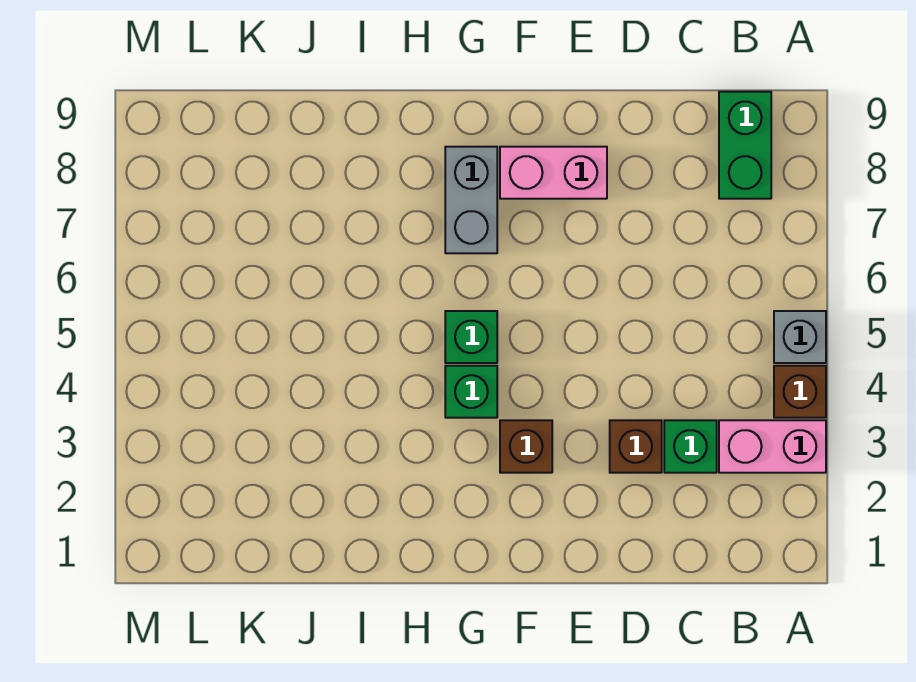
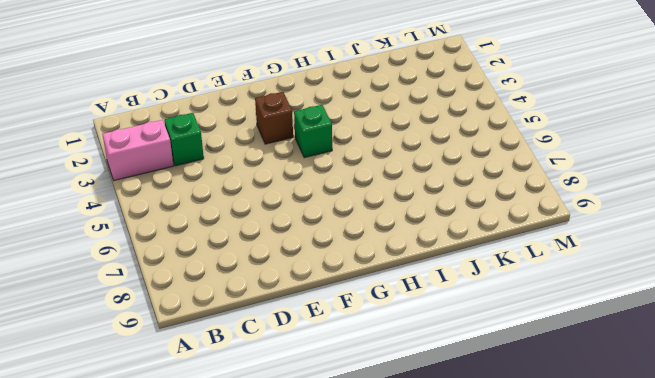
none -> brown brick A4 level 1
none -> grey brick A5 level 1

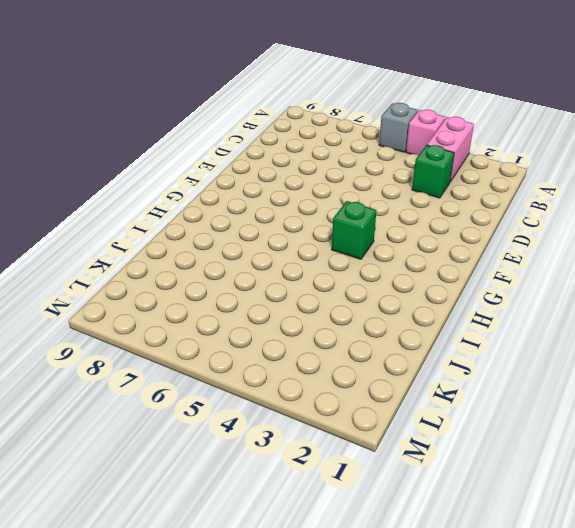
pink brick A4 level 1 -> brown brick A4 level 1
none -> green brick B8:B9 level 1
none -> brown brick D3 level 1

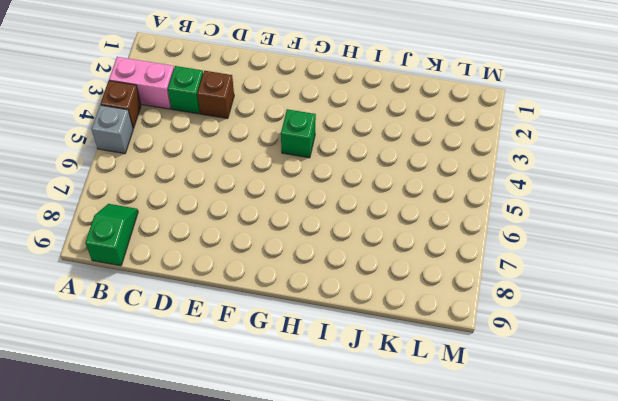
green slope B8:B9 level 1 top 9 -> green brick B8:B9 level 1
none -> pink brick E8:F8 level 1
none -> brown brick F3 level 1

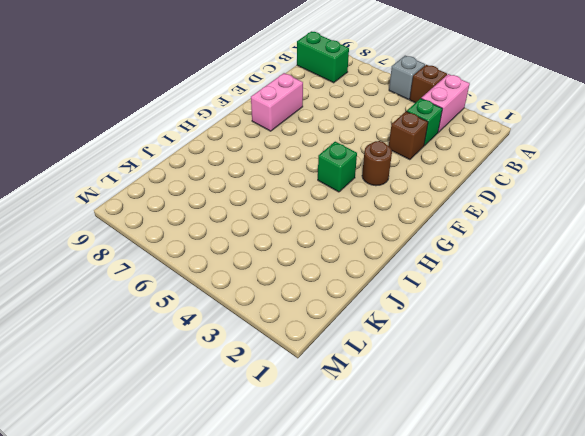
brown round brick F3 level 1 -> brown brick F3 level 1
none -> green brick G5 level 1
none -> grey brick G7:G8 level 1

